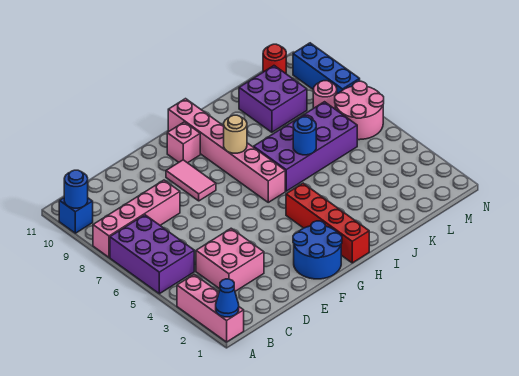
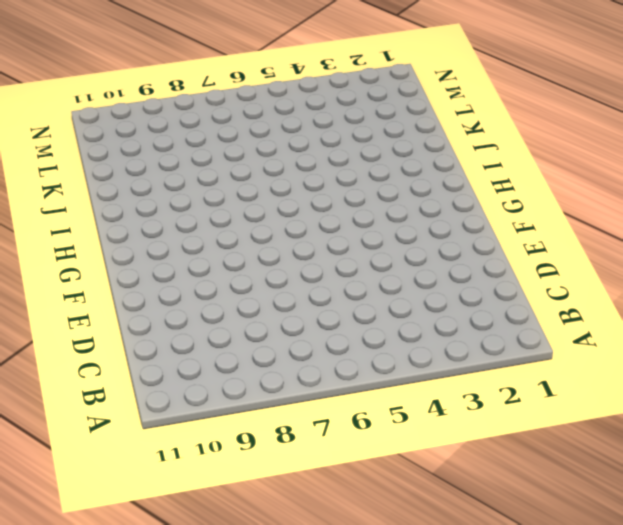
none -> pink brick A1:A3 level 1
none -> purple brick A5:B7 level 1
none -> pink brick A8:D8 level 1

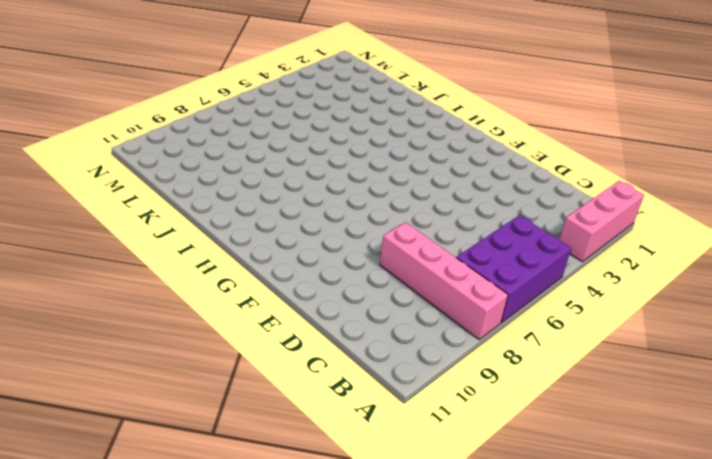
none -> blue brick A10 level 1
none -> pink brick C3:D4 level 1
none -> blue round brick F1:G2 level 1

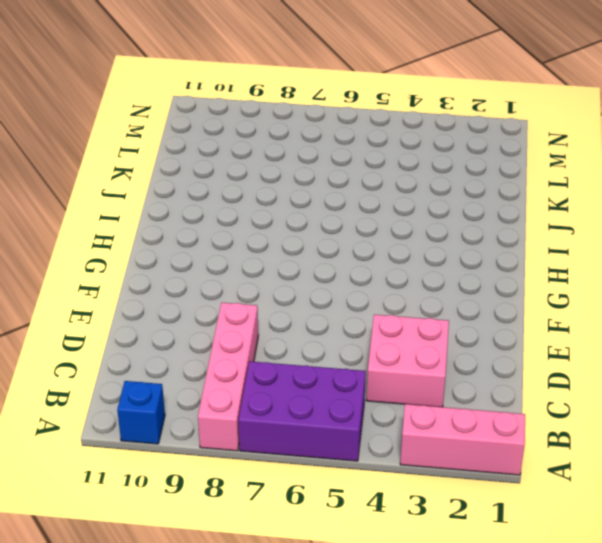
none -> blue round brick F1:G2 level 1
none -> pink tile F8:F9 level 1
none -> pink brick G10 level 1

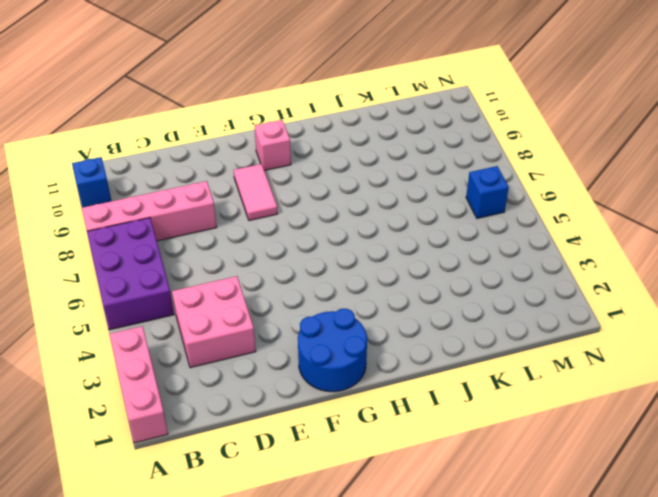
blue brick M6 level 1 -> pink round brick M6:N7 level 1
none -> red brick H1:H4 level 1
none -> pink brick H6:H11 level 1
none -> purple brick I6:L7 level 1

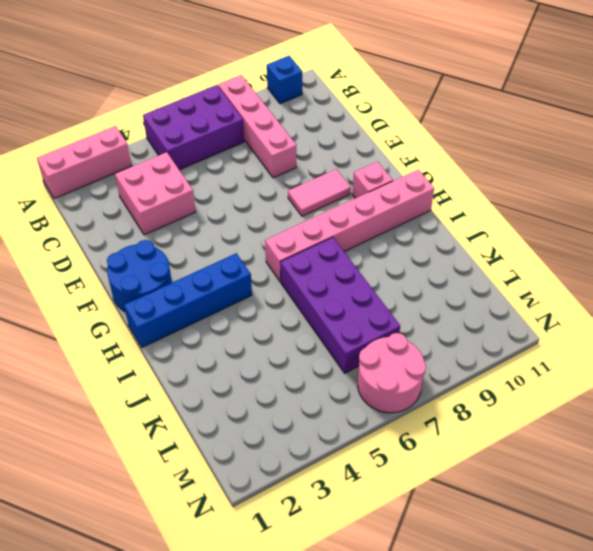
blue brick H1:H4 level 1 -> red brick H1:H4 level 1
none -> purple brick K9:L10 level 1
none -> pink round brick M8 level 1
none -> red round brick M11 level 1

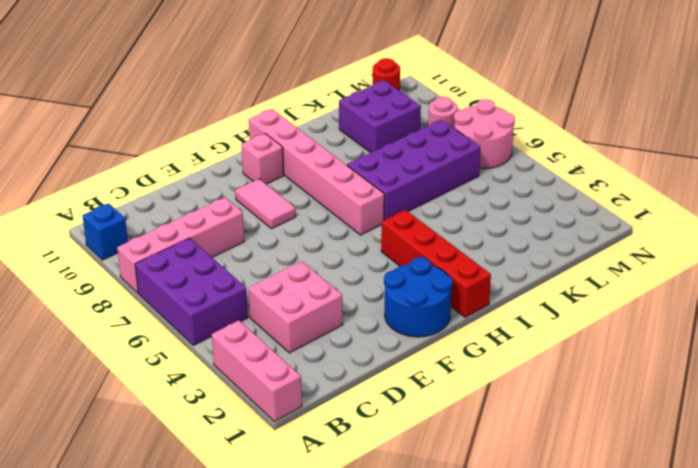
none -> blue brick N8:N10 level 1
none -> blue cone A1 level 2
none -> blue round brick A10 level 2

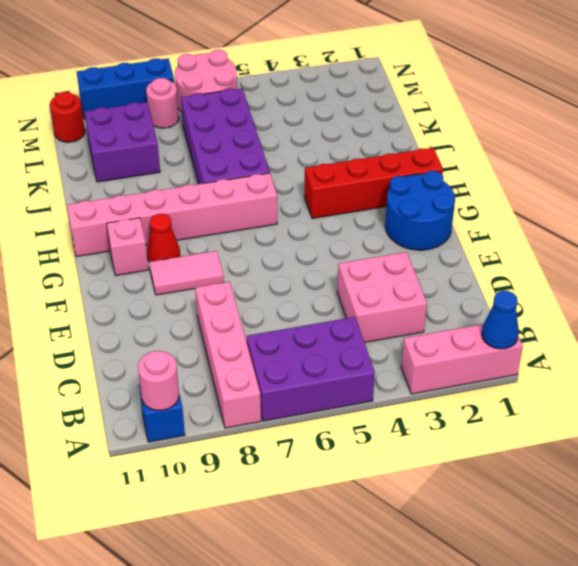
pink round brick A10 level 2 -> blue round brick A10 level 2
red cone G9 level 1 -> none
none -> tan round brick H8 level 2
none -> blue round brick J6 level 2

